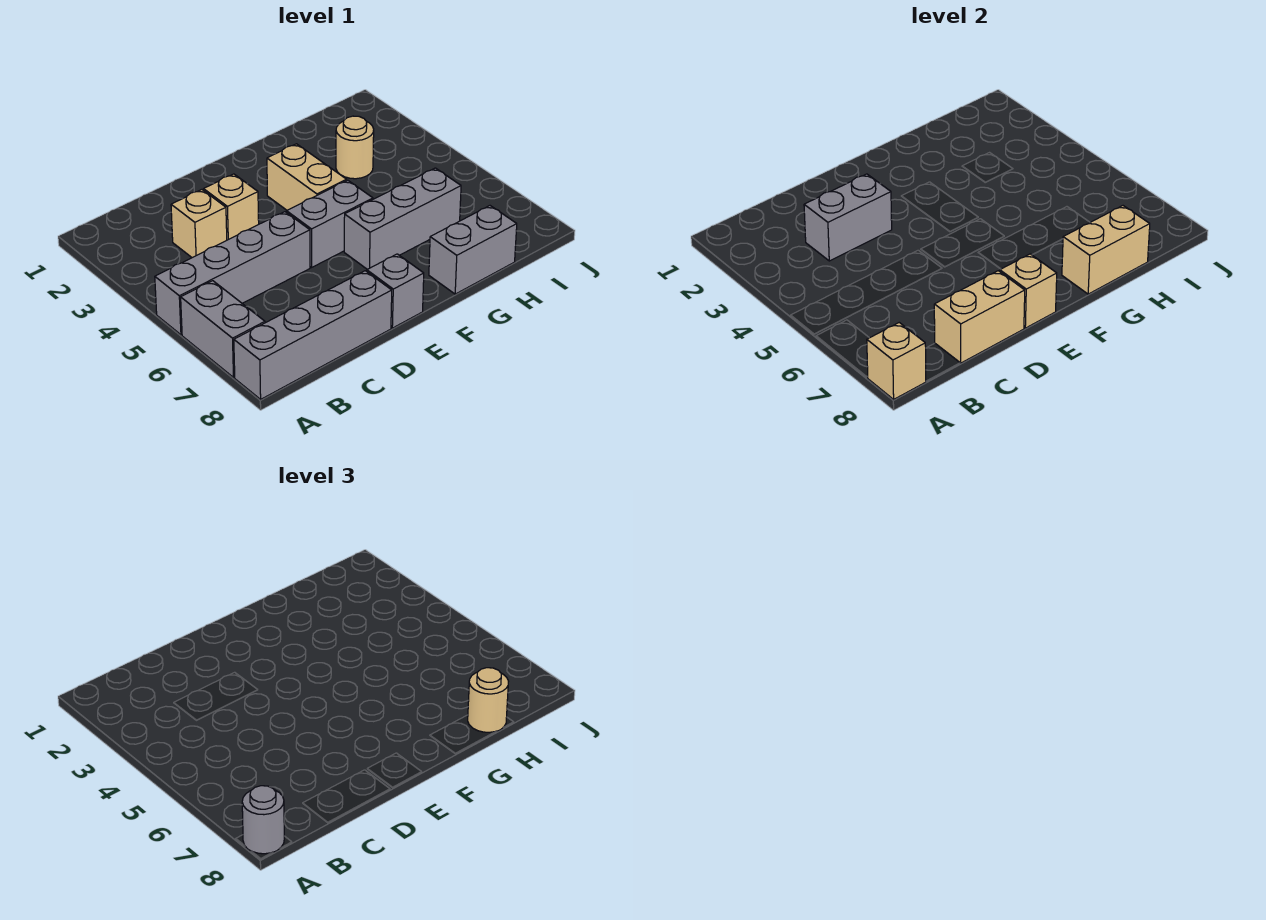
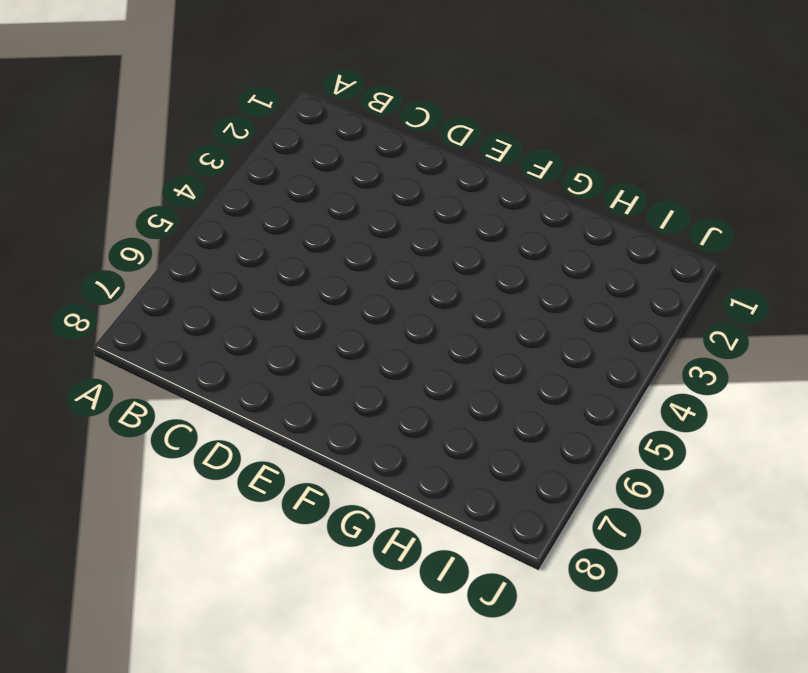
none -> grey brick A5:D5 level 1
none -> grey brick A6:A7 level 1
none -> grey brick A8:D8 level 1

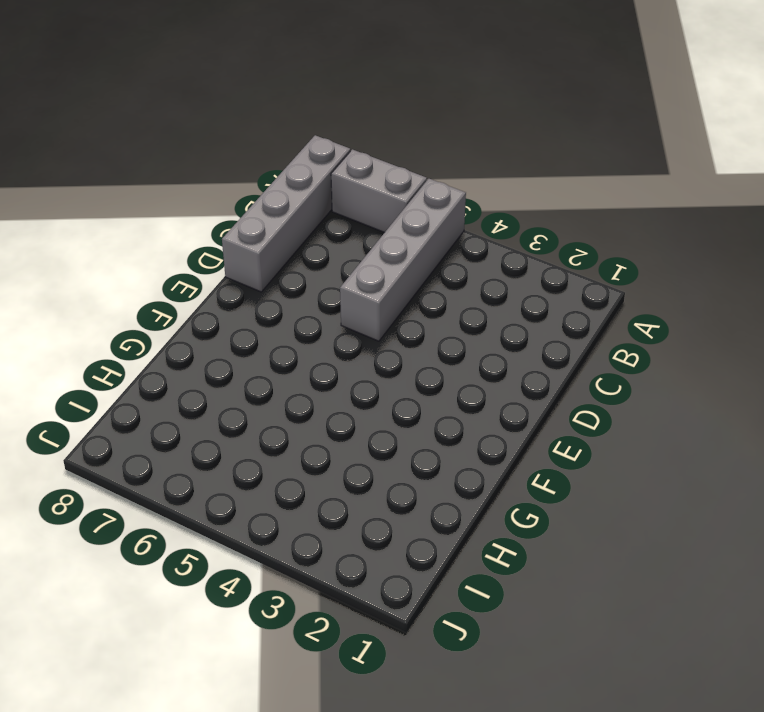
none -> tan brick C3 level 1
none -> tan brick D3 level 1
none -> grey brick E5:F5 level 1

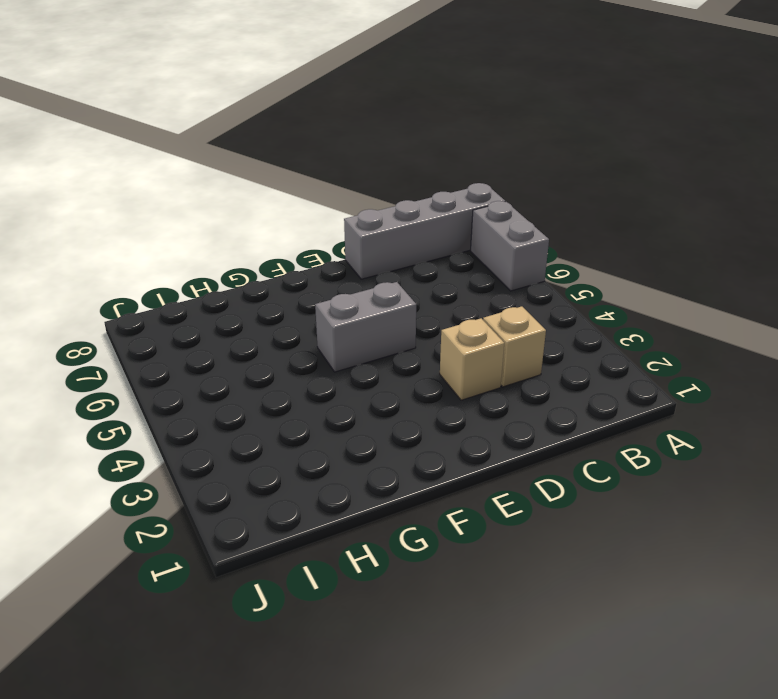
none -> grey brick A5:D5 level 1
none -> grey brick E8 level 1
none -> tan brick F3:F4 level 1

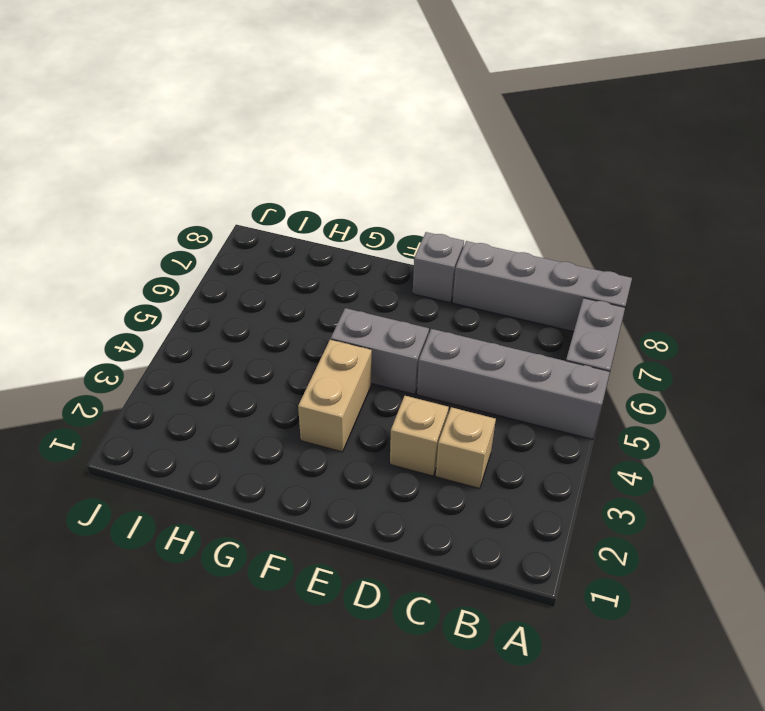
none -> grey brick F6:H6 level 1
none -> grey brick G8:H8 level 1
none -> tan round brick H3 level 1

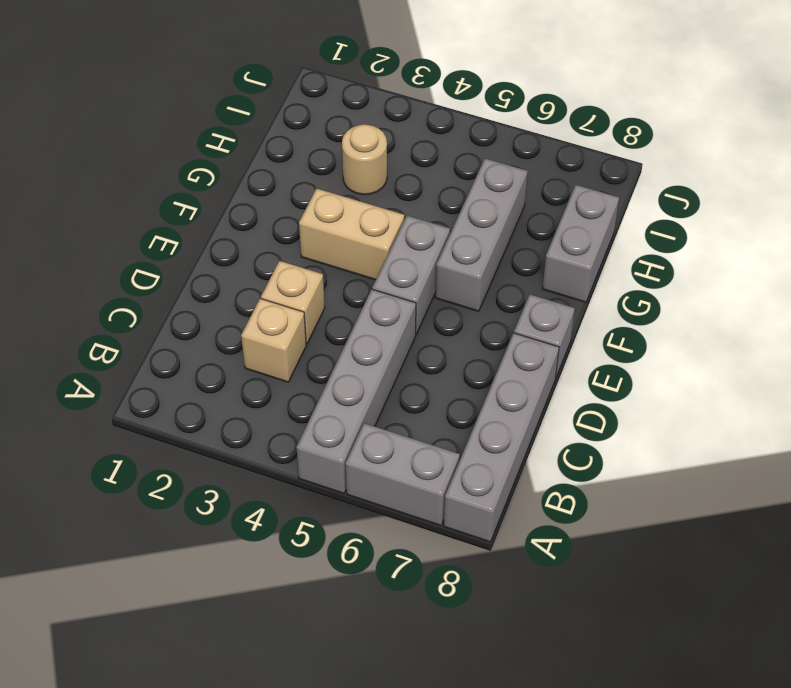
none -> tan brick A8 level 2
none -> grey brick C3:D3 level 2
none -> tan brick C8:D8 level 2

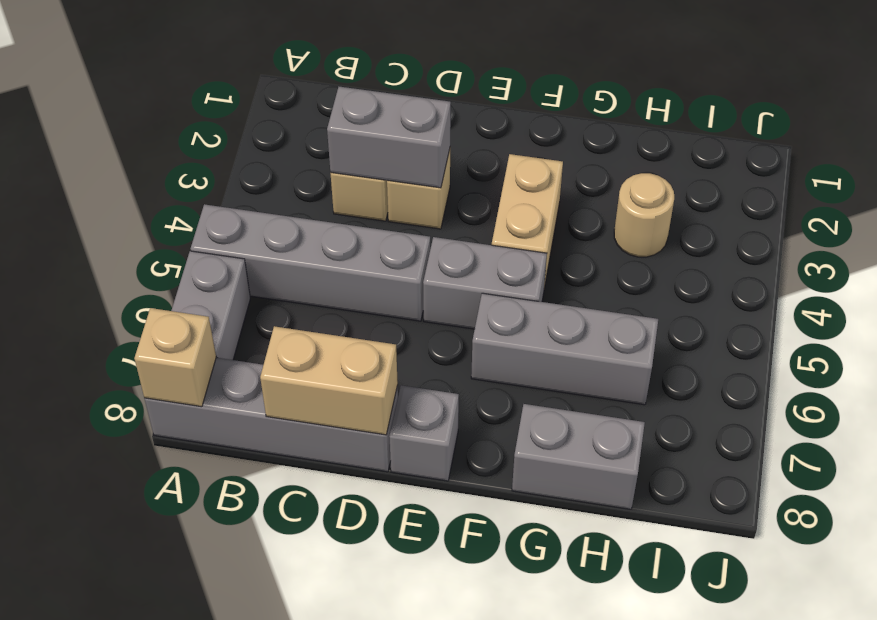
none -> tan brick E8 level 2
none -> tan brick G8:H8 level 2
none -> grey round brick A8 level 3

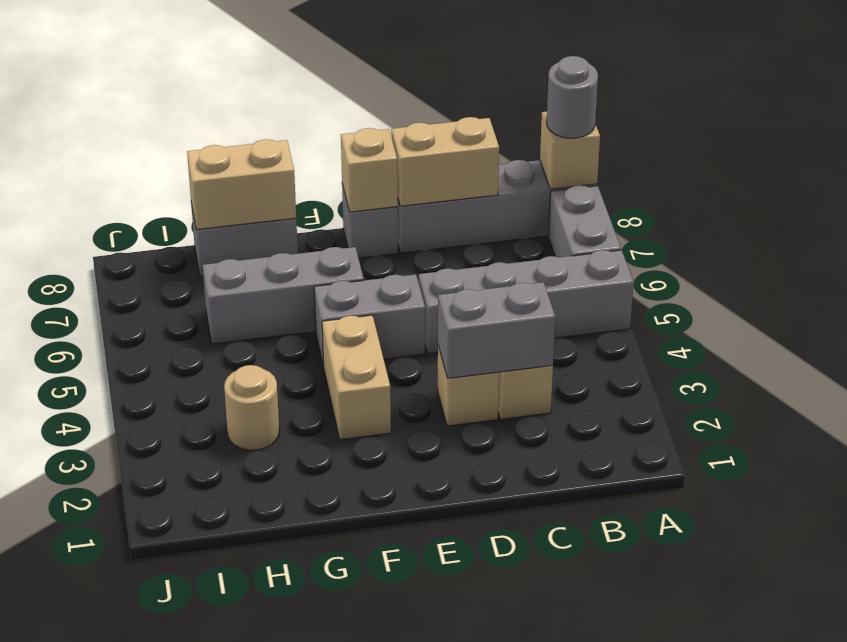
none -> tan round brick H8 level 3

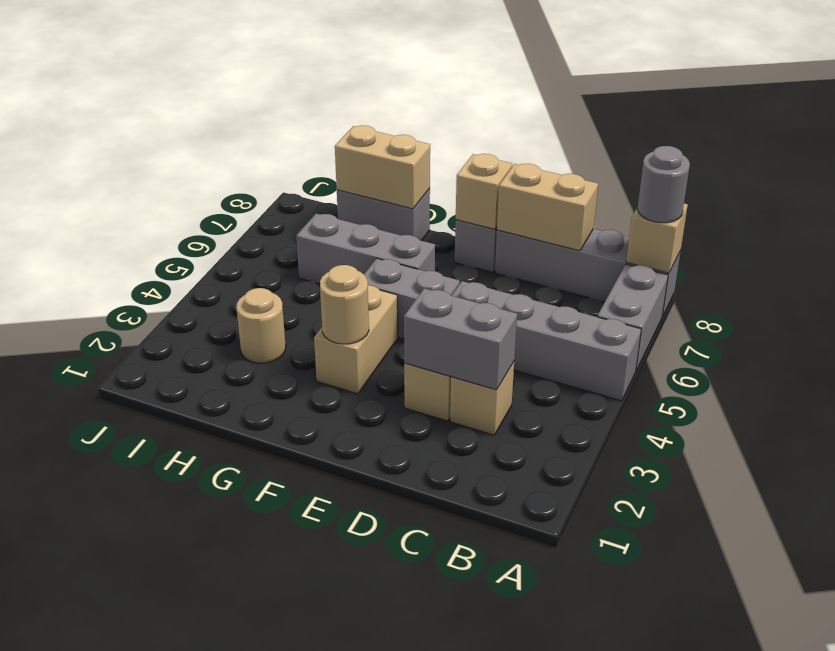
tan round brick F3 level 2 -> tan round brick H8 level 3

